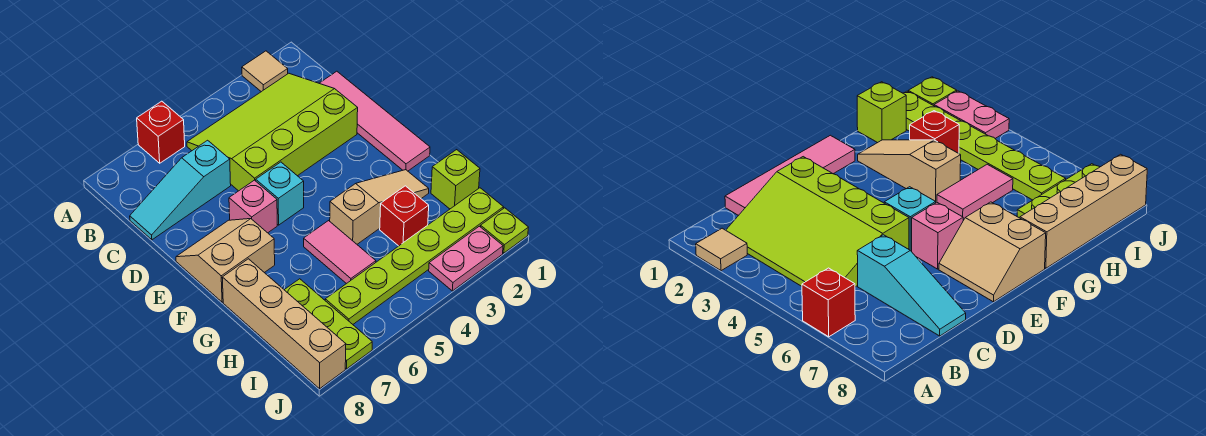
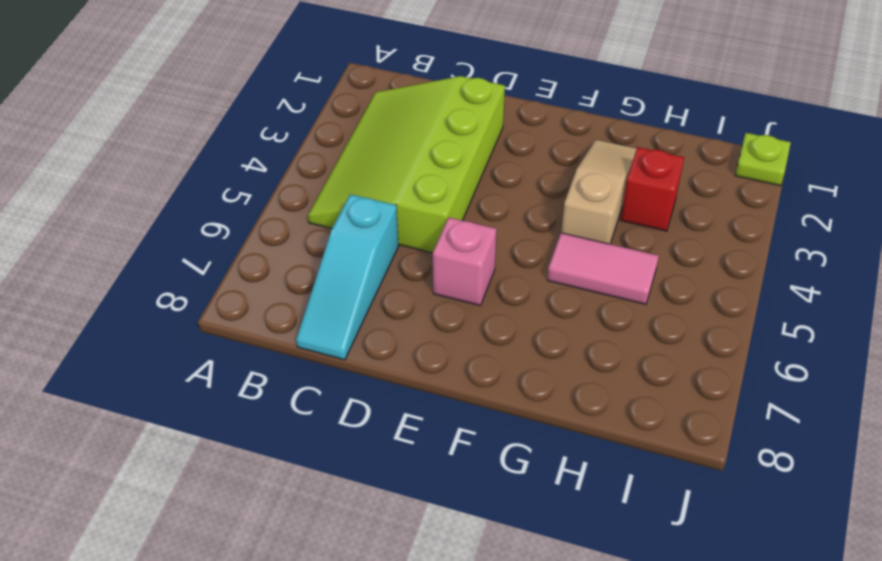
none -> tan tile A2 level 1
none -> red brick A6 level 1
none -> pink tile C1:F1 level 1

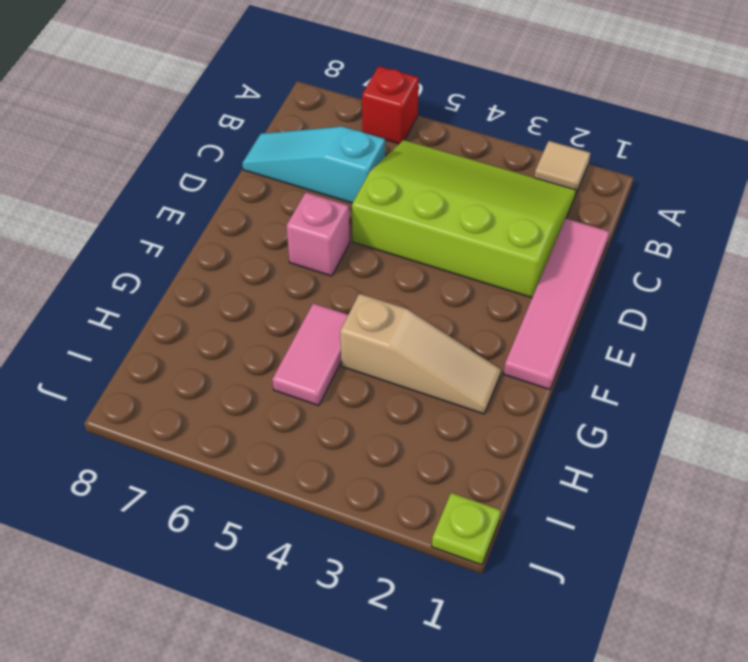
none -> cyan brick E5 level 1
none -> tan slope E7:F8 level 1 top F
none -> tan brick G8:J8 level 1

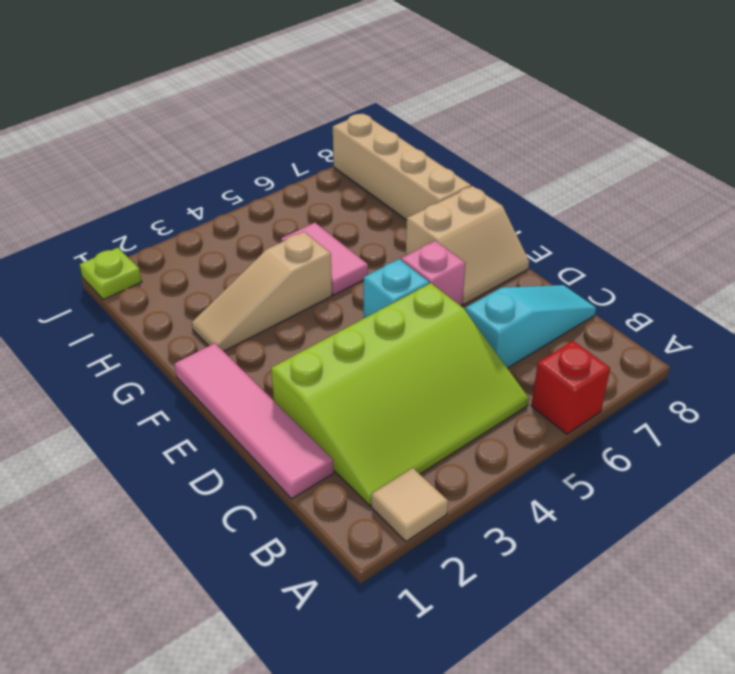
none -> lime brick H1 level 1
none -> red brick H3 level 1
none -> lime plate H7:J7 level 1

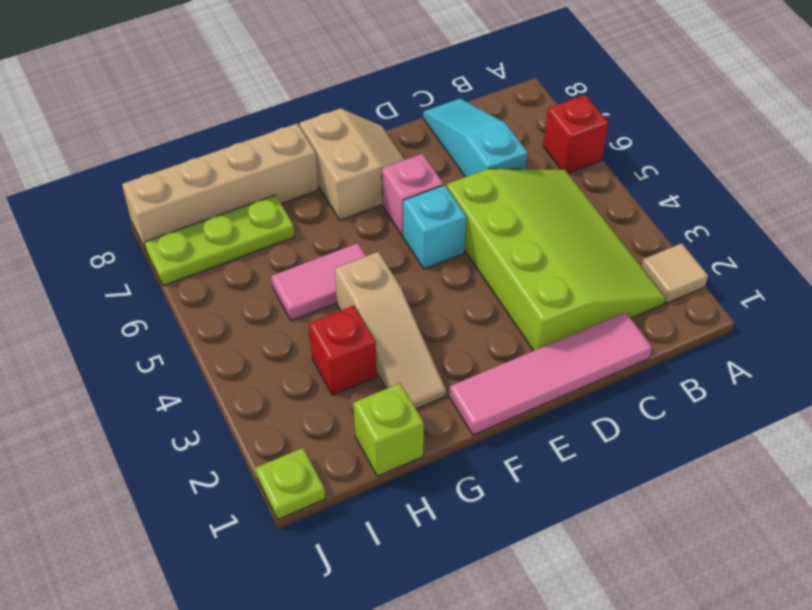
none -> lime plate I1:I6 level 1
none -> pink plate J2:J3 level 1

